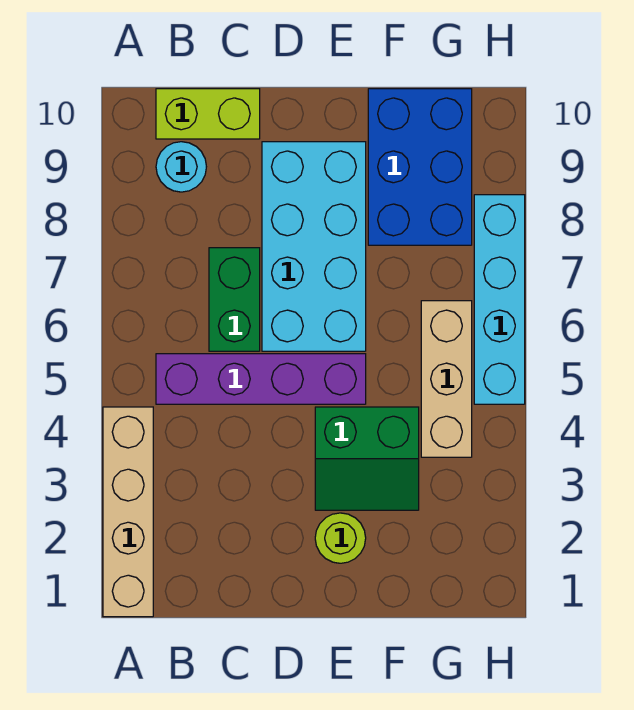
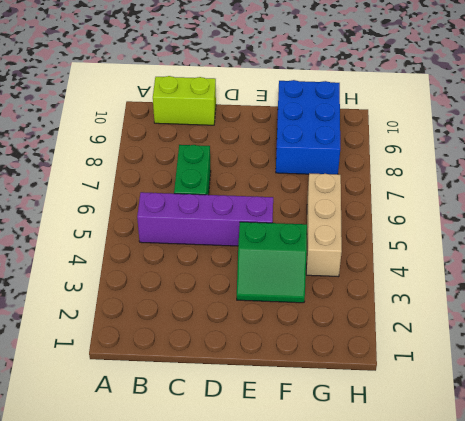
none -> tan brick A1:A4 level 1
none -> cyan round brick B9 level 1

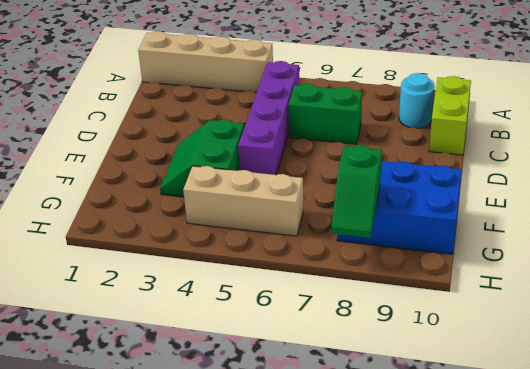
green slope G8:H8 level 2 top G -> none
none -> cyan brick D6:E9 level 1
none -> lime round brick E2 level 1

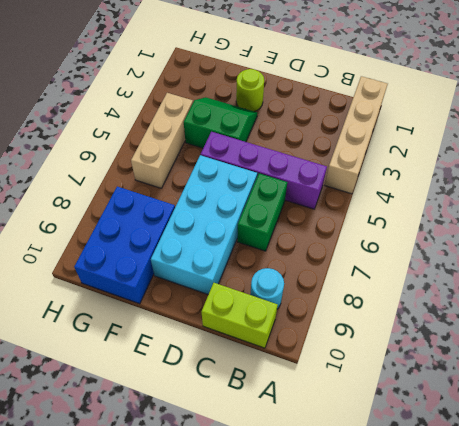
none -> cyan brick H5:H8 level 1

